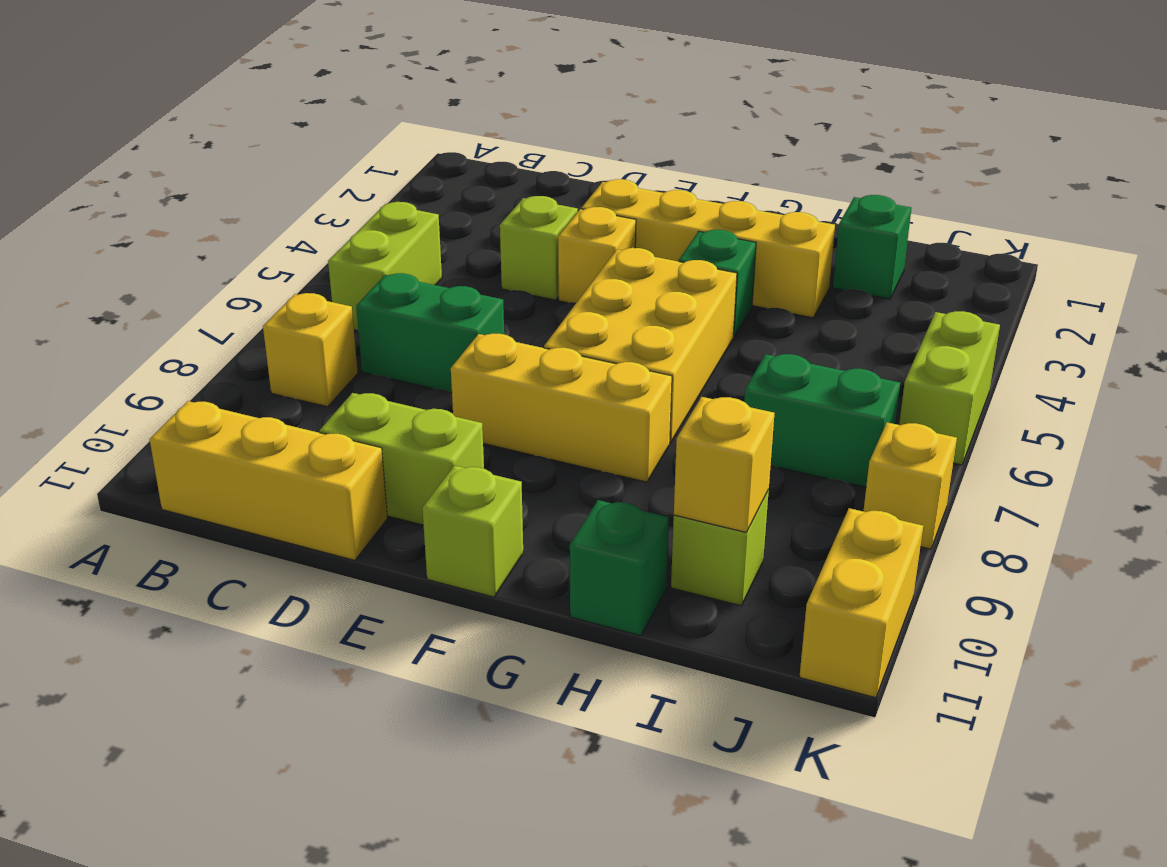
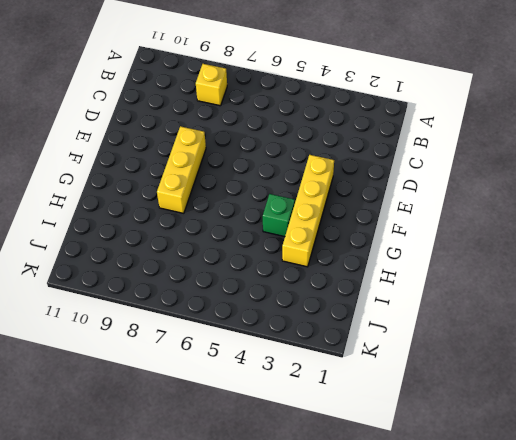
none -> lime brick B5:B6 level 1
none -> yellow brick B11:D11 level 1
none -> green brick C7:D7 level 1

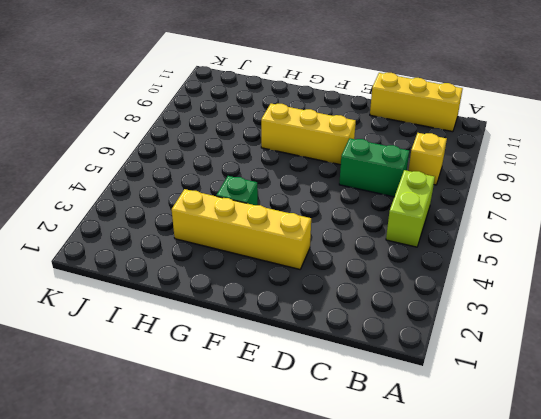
none -> lime brick D4 level 1
none -> lime brick D10:E10 level 1
none -> yellow brick E4 level 1

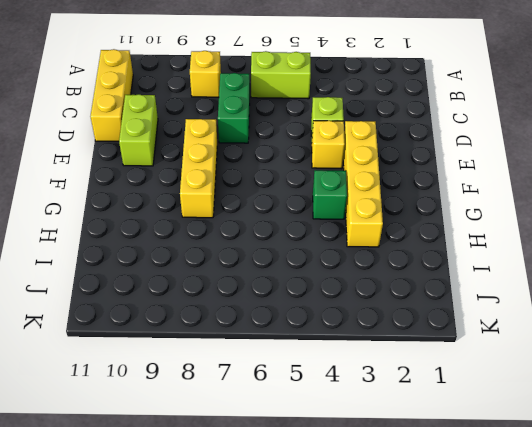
none -> yellow brick F5:G7 level 1
none -> lime brick F11 level 1
none -> green brick H11 level 1

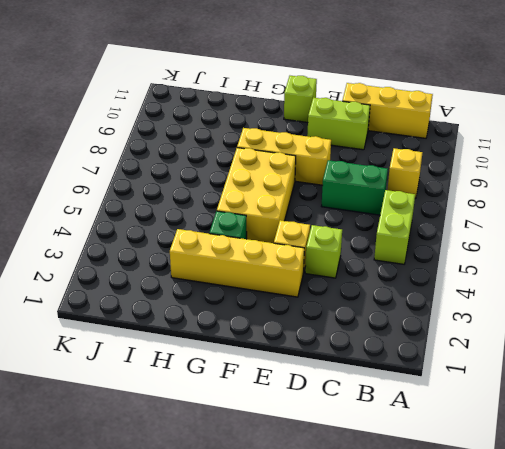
none -> green brick H11 level 1
none -> green brick I2 level 1
none -> green brick I7:J7 level 1

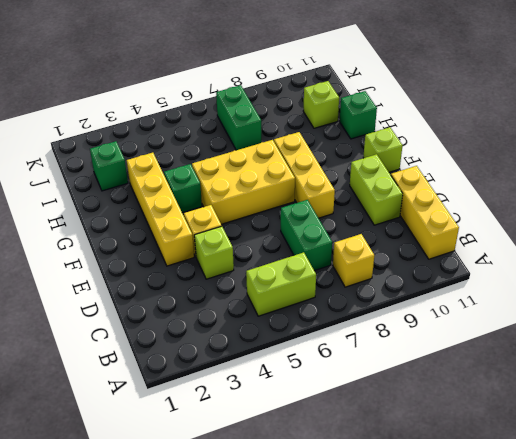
none -> lime brick K5:K6 level 1
none -> yellow brick K8 level 1
none -> yellow brick K10:K11 level 1

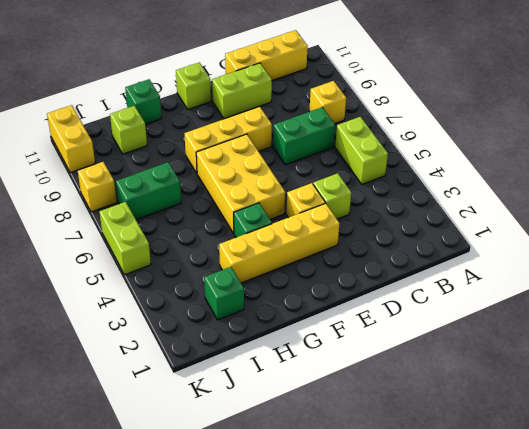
none -> yellow brick I10 level 2

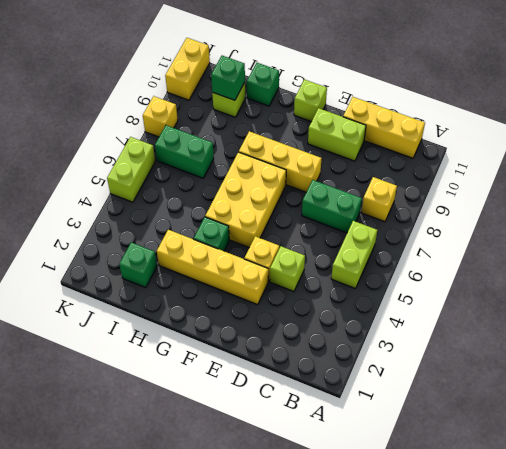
green brick I10 level 2 -> yellow brick I10 level 2

